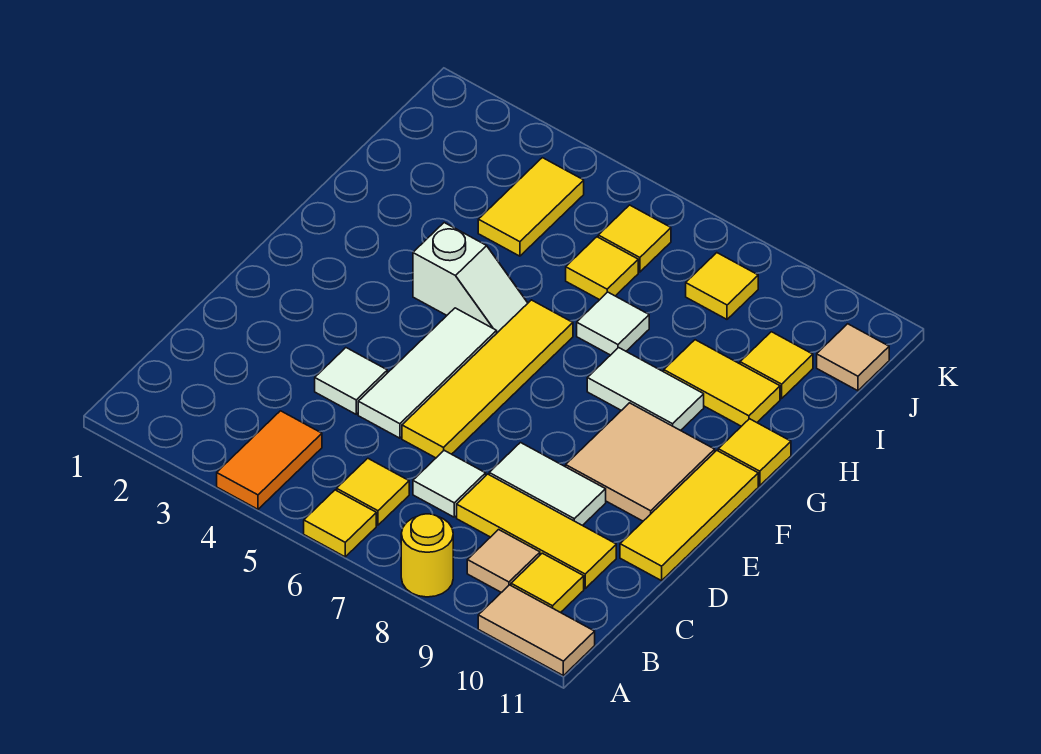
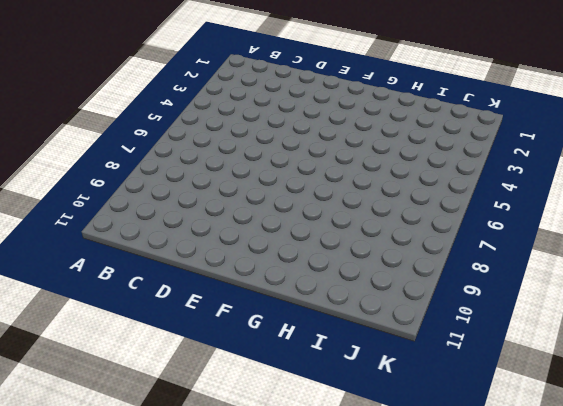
none -> orange tile A4:B4 level 1
none -> yellow tile A6 level 1
none -> yellow round brick A8 level 1

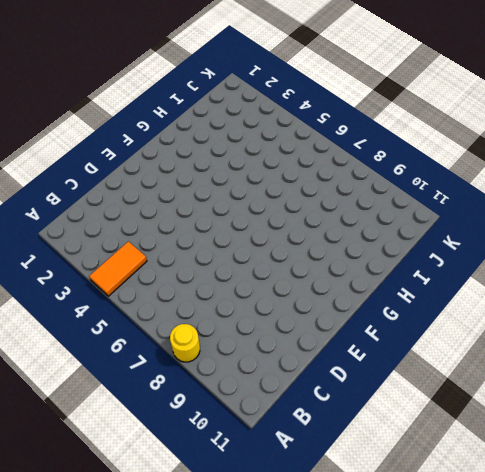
none -> yellow tile A6 level 1
none -> tan tile A10:A11 level 1
none -> yellow tile B6 level 1

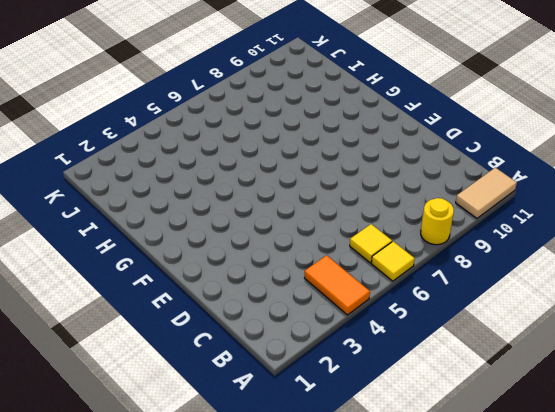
none -> tan tile B9 level 1
none -> yellow tile B10 level 1
none -> white tile C7 level 1

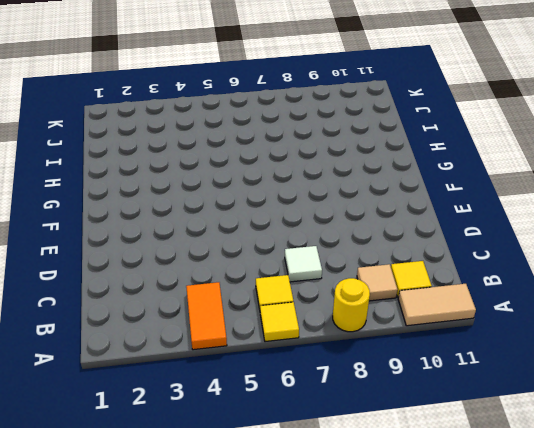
none -> yellow tile C8:C10 level 1
none -> white tile D4 level 1
none -> white tile D5:F5 level 1

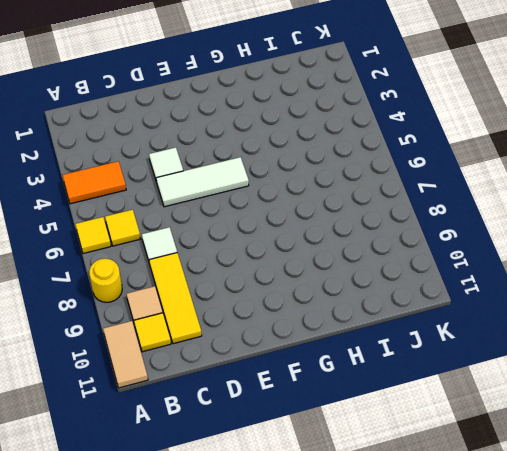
none -> yellow tile D6:G6 level 1
none -> white tile D8:D9 level 1
none -> yellow tile D11:F11 level 1

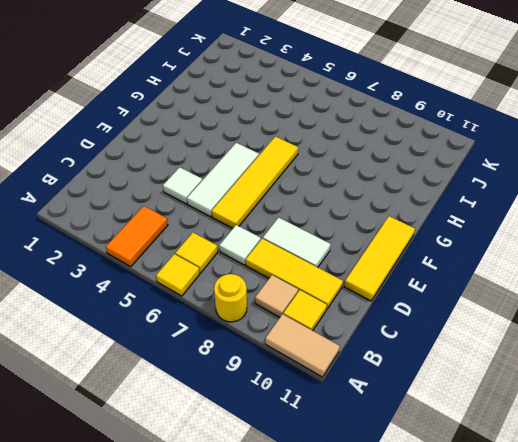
none -> tan tile E9:F10 level 1
none -> white slope G4:G5 level 1 top 4
none -> white tile G8:G9 level 1

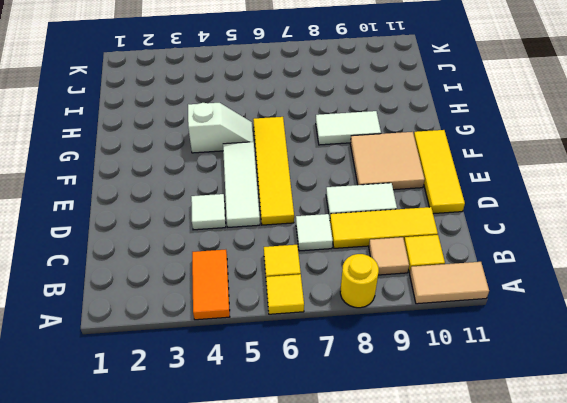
none -> yellow tile G11 level 1
none -> white tile H7 level 1
none -> yellow tile H9:H10 level 1

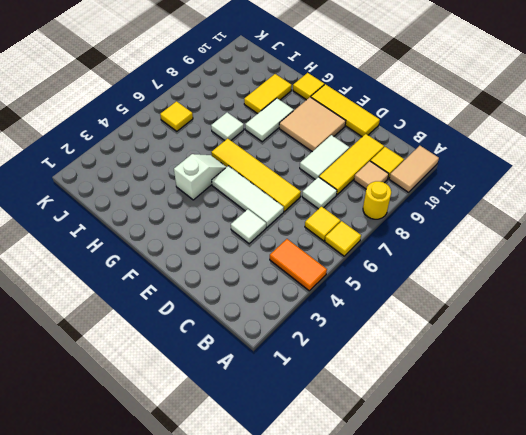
none -> yellow tile I4:J4 level 1
none -> yellow tile I6 level 1
none -> yellow tile I10 level 1

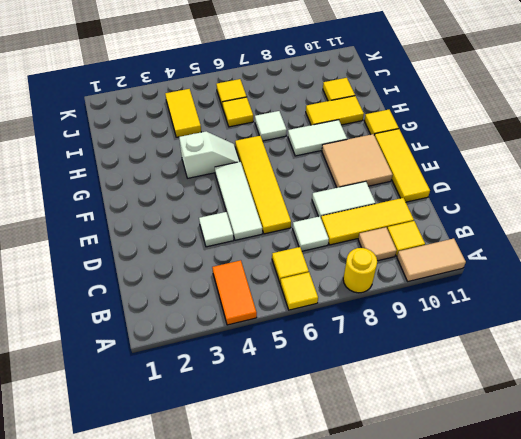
none -> yellow tile J8 level 1
none -> tan tile J11 level 1

